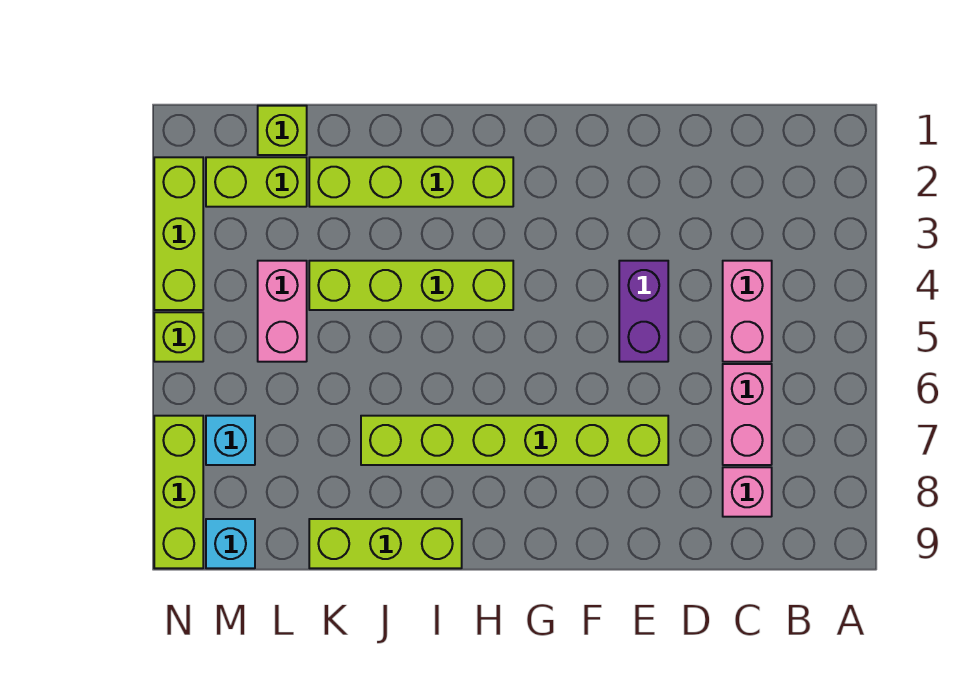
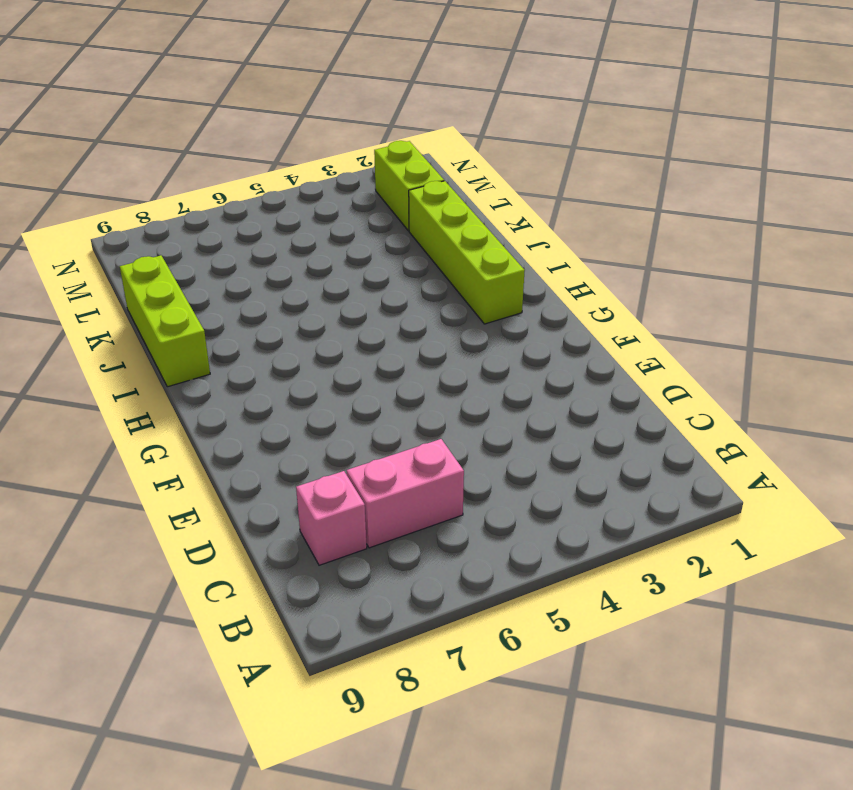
none -> pink brick C4:C5 level 1
none -> purple brick E4:E5 level 1
none -> lime brick E7:J7 level 1

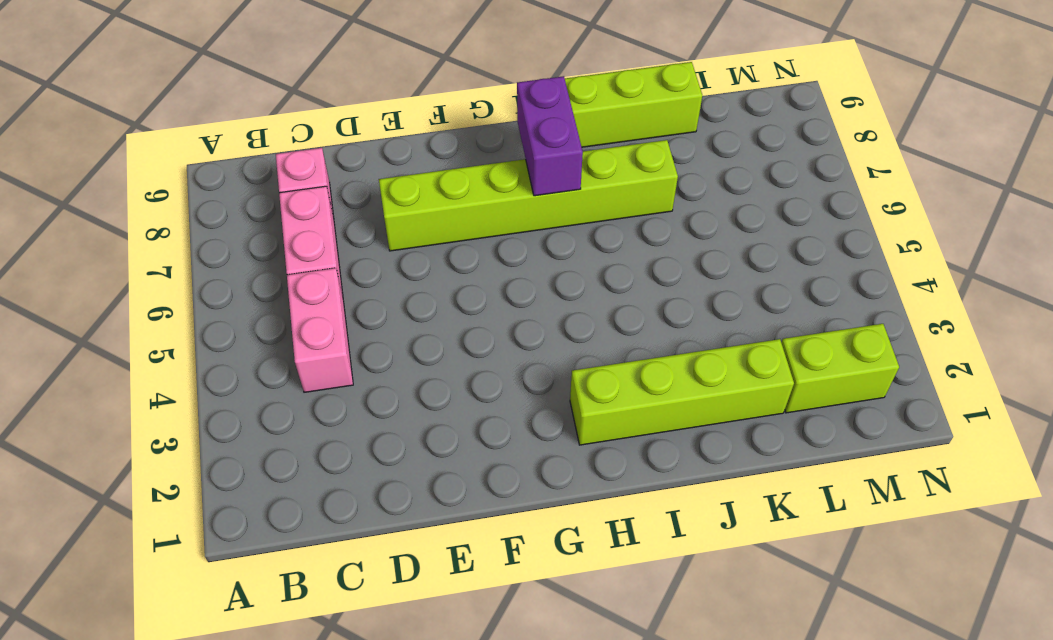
purple brick H7:H8 level 2 -> purple brick E4:E5 level 1
none -> lime brick H4:K4 level 1
none -> lime brick L1 level 1
none -> pink brick L4:L5 level 1

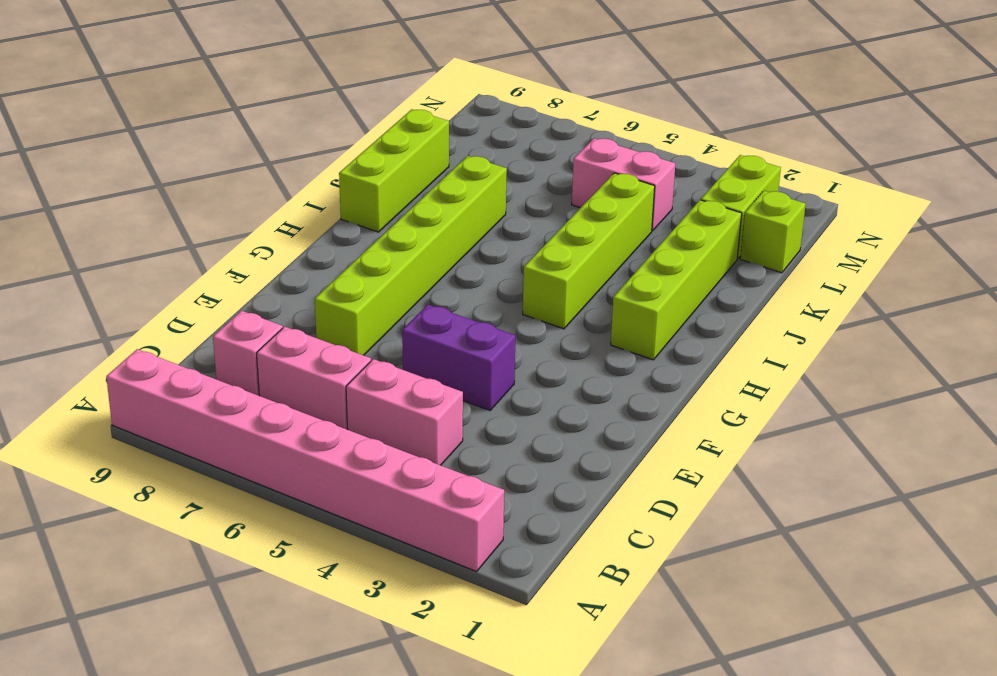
pink brick A2:A9 level 1 -> none
none -> cyan brick M7 level 1
none -> cyan brick M9 level 1
none -> lime brick N2:N4 level 1

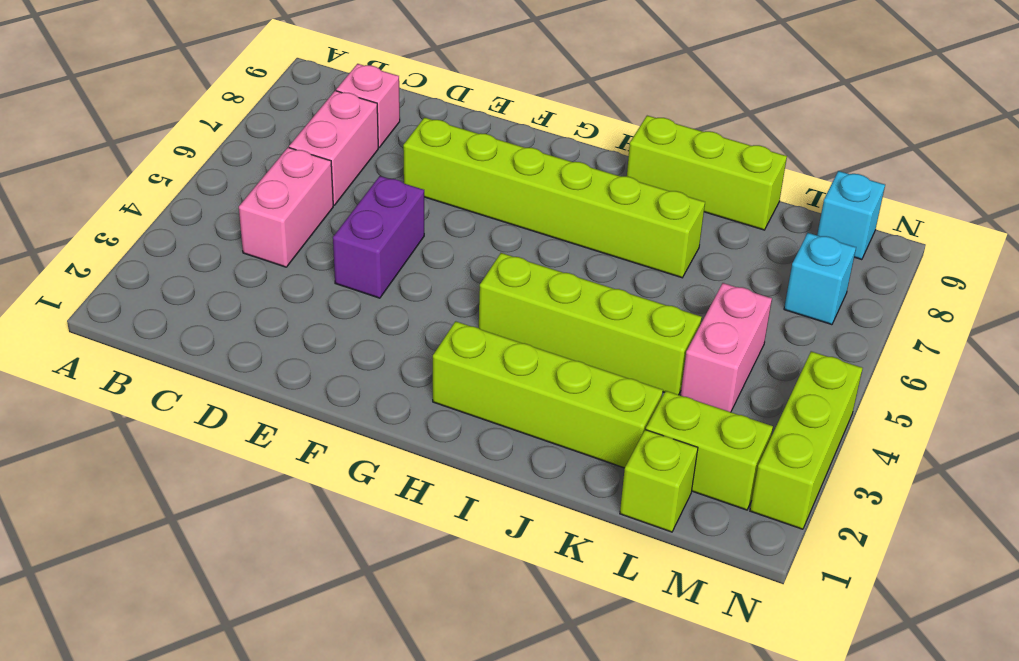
none -> lime brick N5 level 1
none -> lime brick N7:N9 level 1

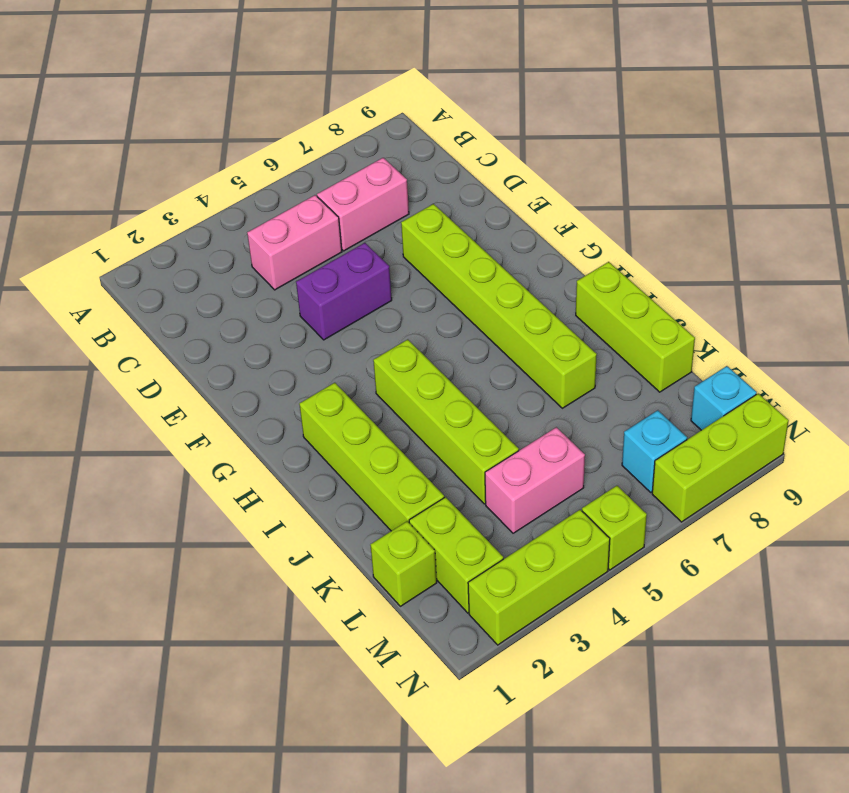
none -> pink brick C8 level 1

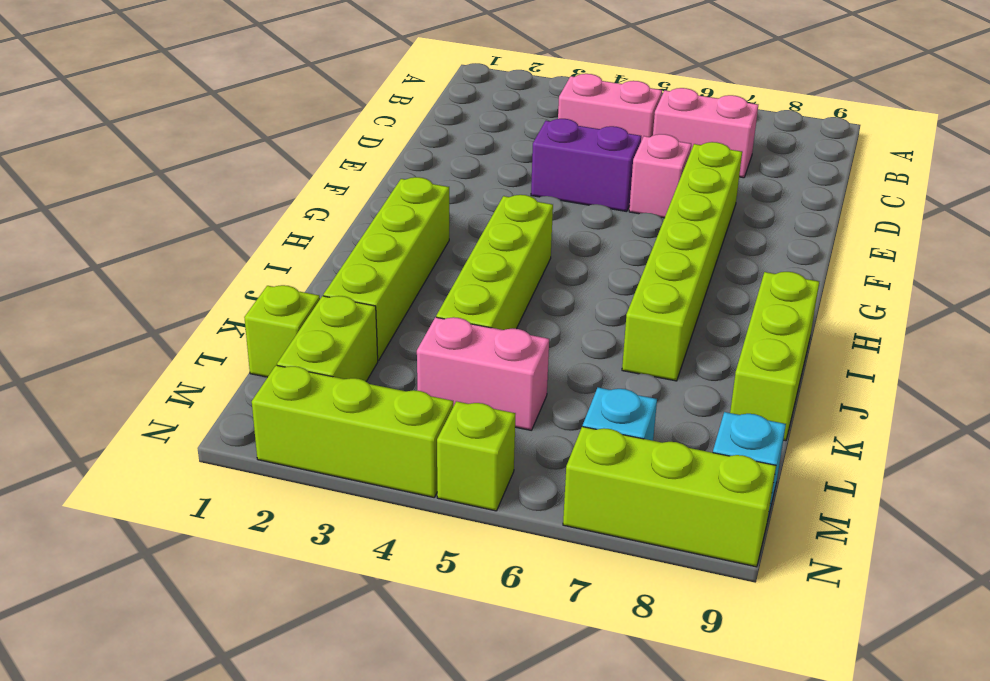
pink brick E6 level 1 -> pink brick C8 level 1

